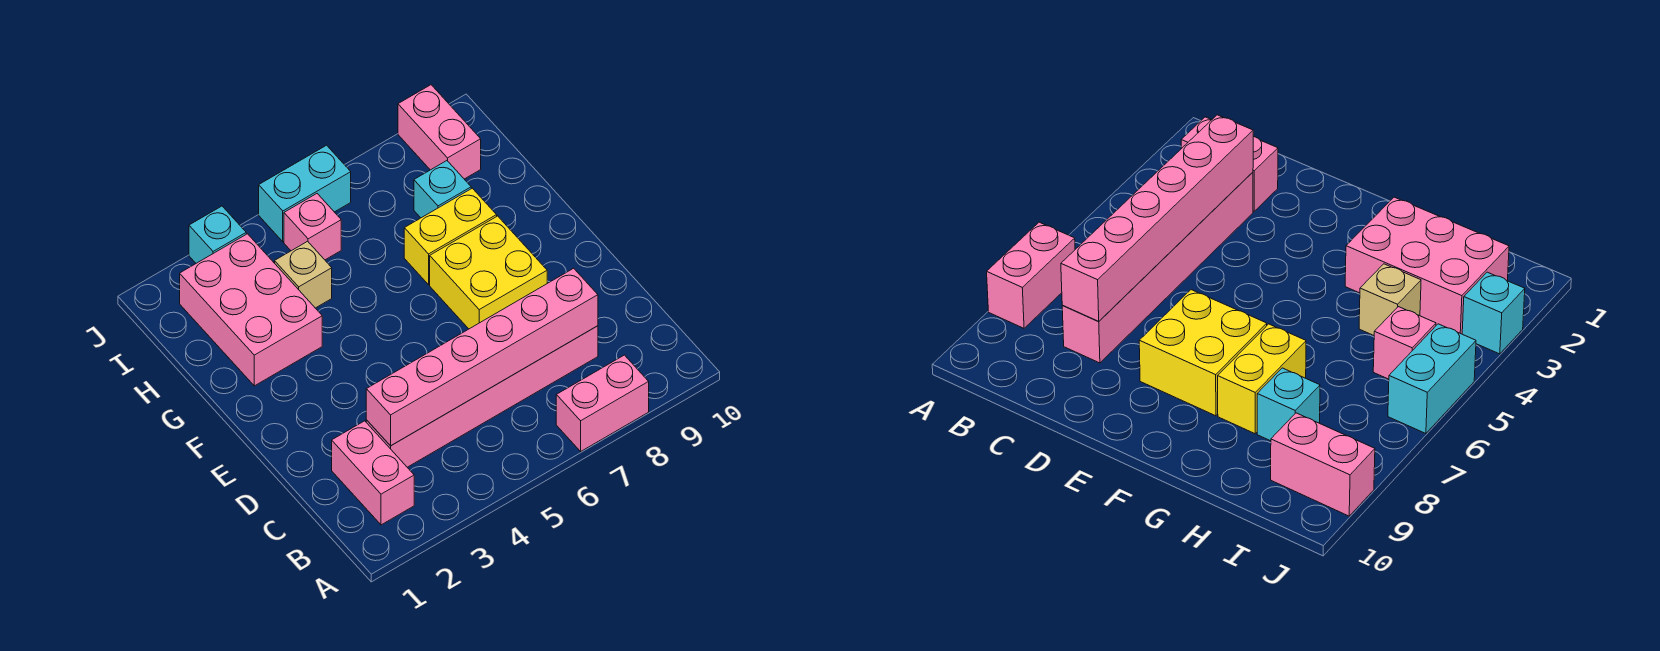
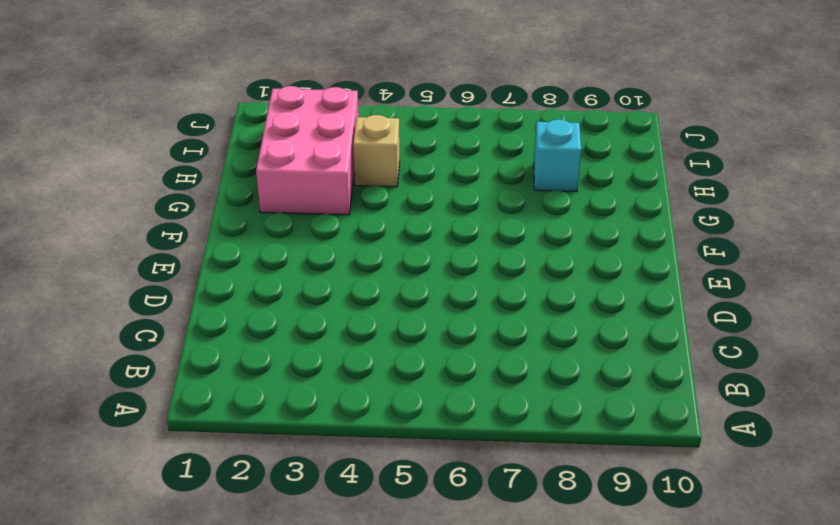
none -> pink brick A7:A8 level 1
none -> pink brick B2:C2 level 1
none -> pink brick C3:C8 level 1

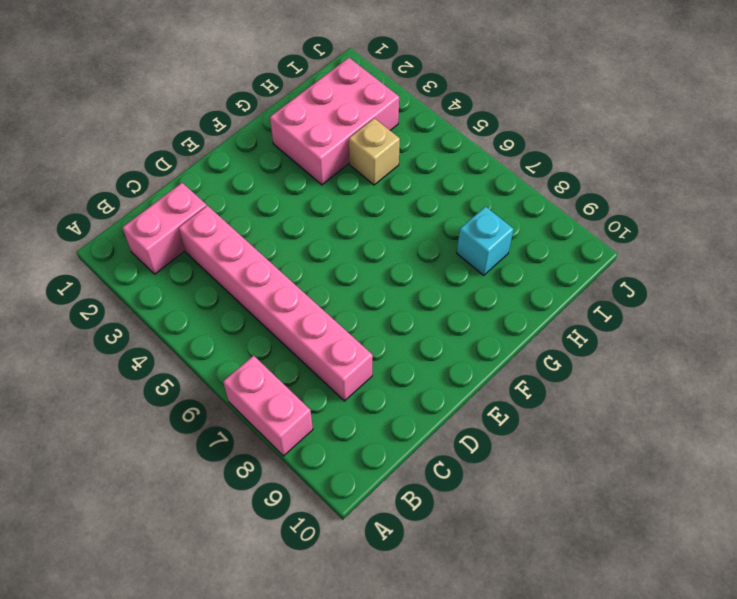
none -> yellow brick E7:F8 level 1
none -> yellow brick G7:G8 level 1
none -> pink brick I5 level 1

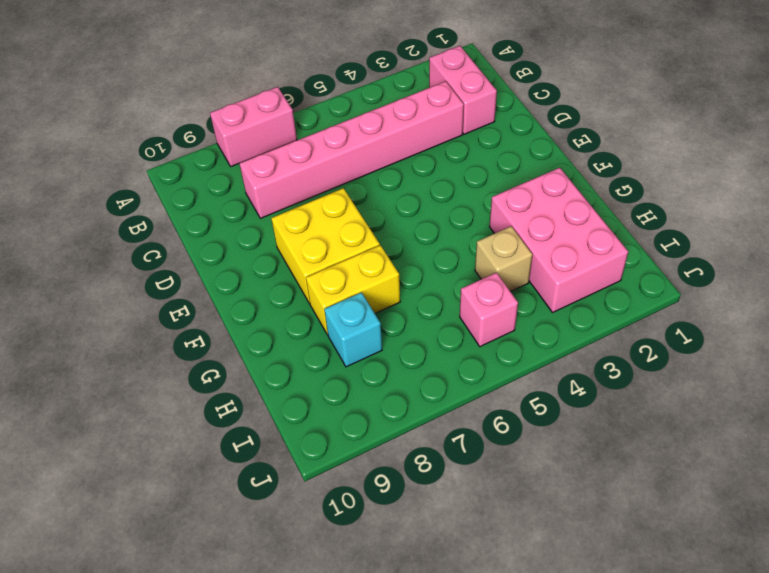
none -> pink brick I9:J9 level 1
none -> cyan brick J3 level 1
none -> cyan brick J5:J6 level 1

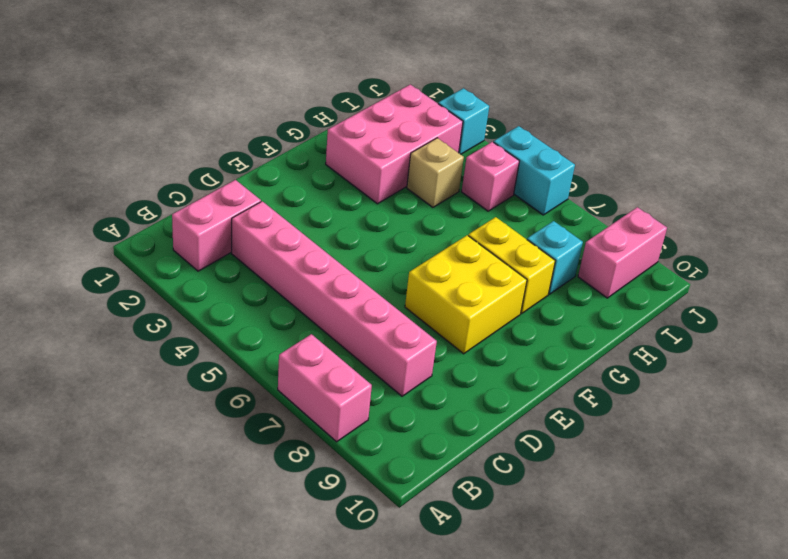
none -> pink brick C3:C8 level 2

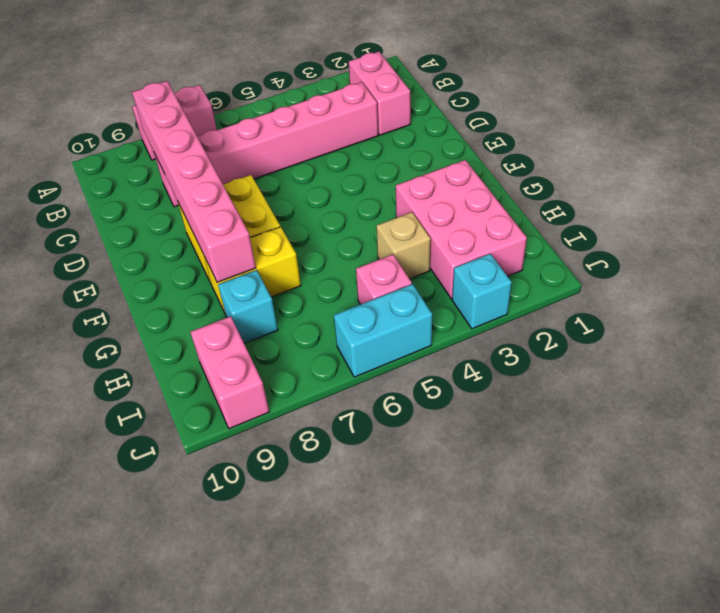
pink brick B8:G8 level 2 -> pink brick C3:C8 level 2

